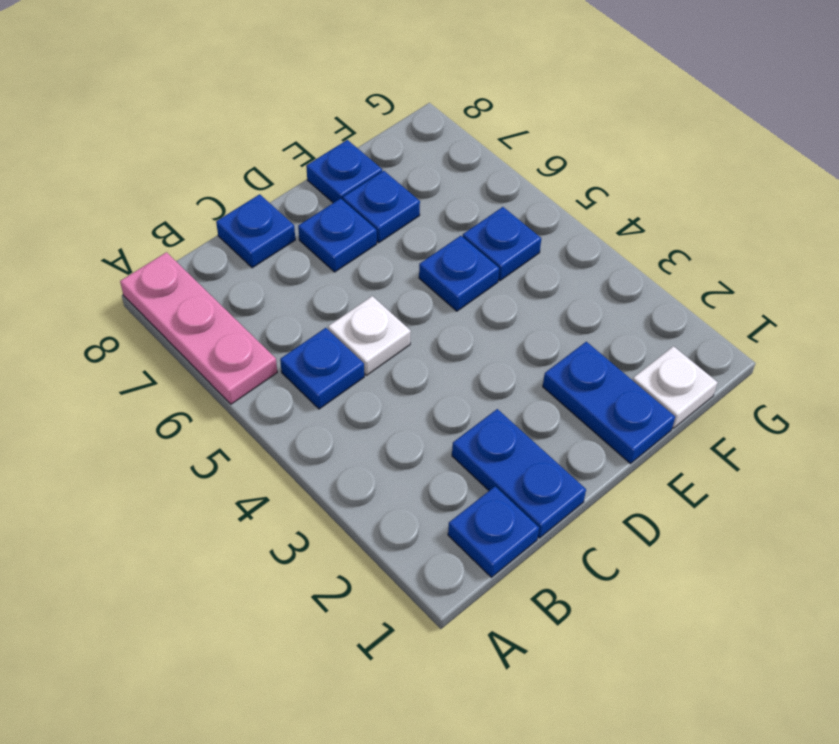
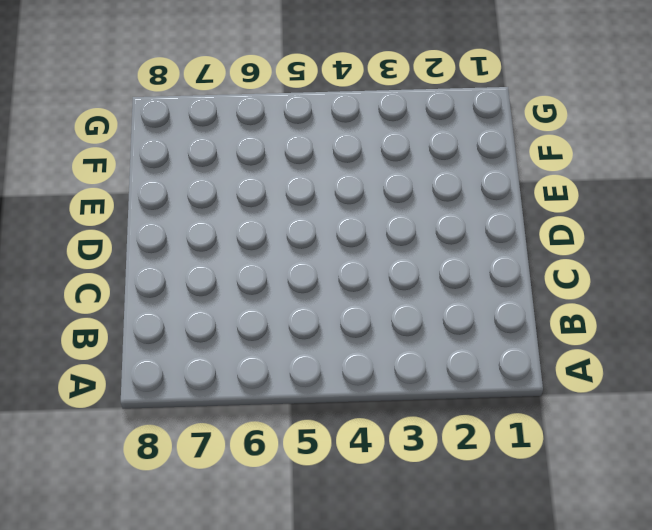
none -> pink plate A6:A8 level 1
none -> blue plate B1 level 1
none -> blue plate B5 level 1

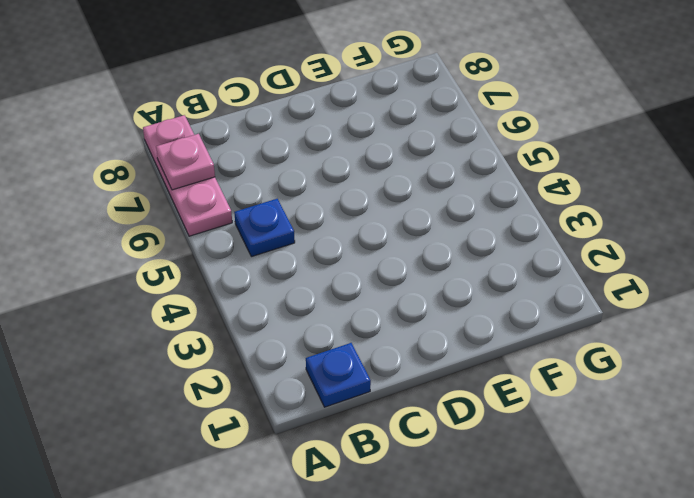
pink plate A7 level 2 -> none
none -> blue plate C1:C2 level 1
none -> white plate C5 level 1
none -> blue plate C8 level 1

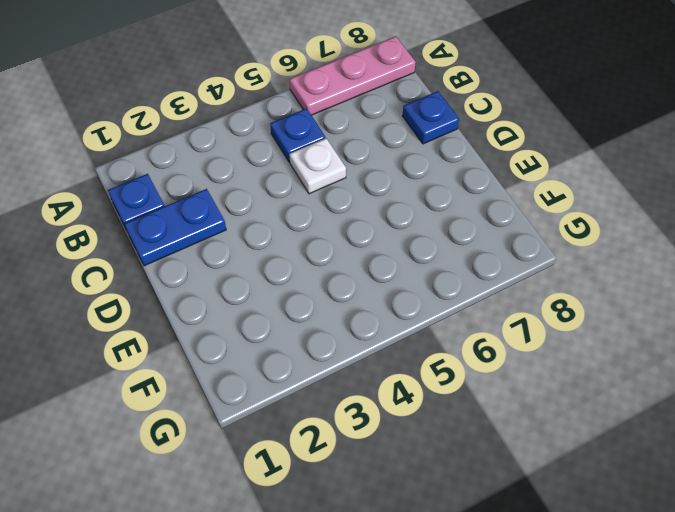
none -> blue plate D7 level 1
none -> blue plate E1:E2 level 1
none -> blue plate E5 level 1

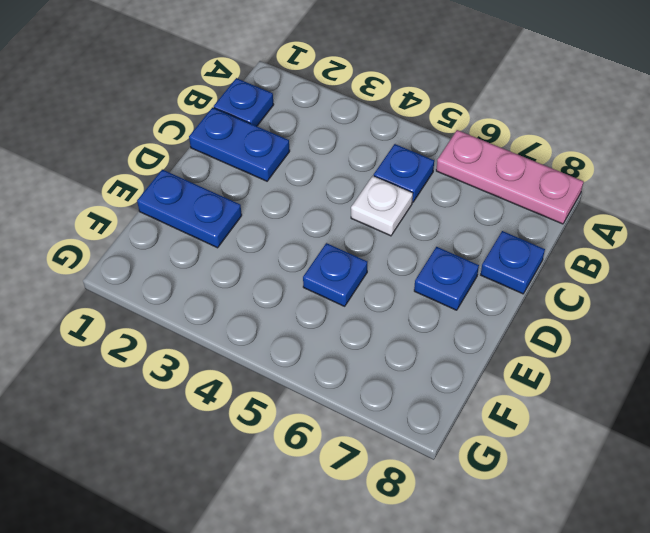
none -> blue plate E7 level 1
none -> blue plate E8 level 1
none -> white plate F1 level 1

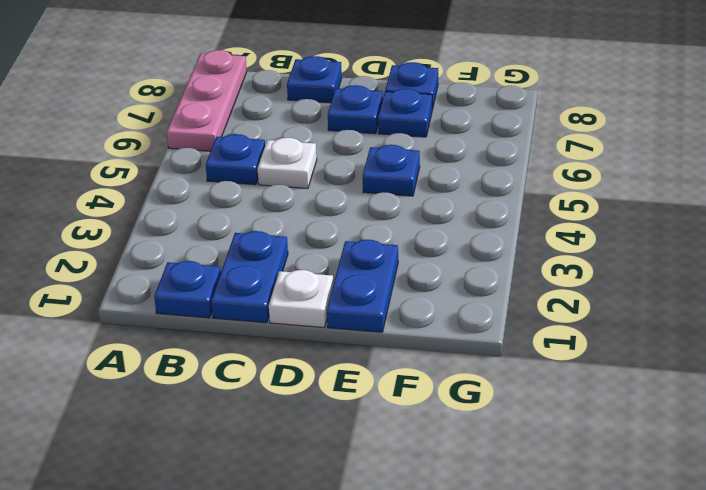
white plate D1 level 1 -> white plate F1 level 1
none -> blue plate F5 level 1

